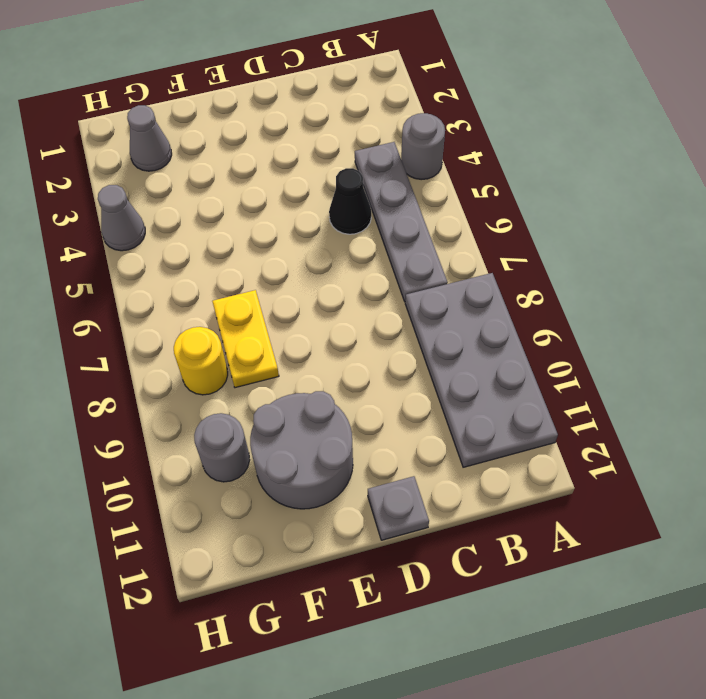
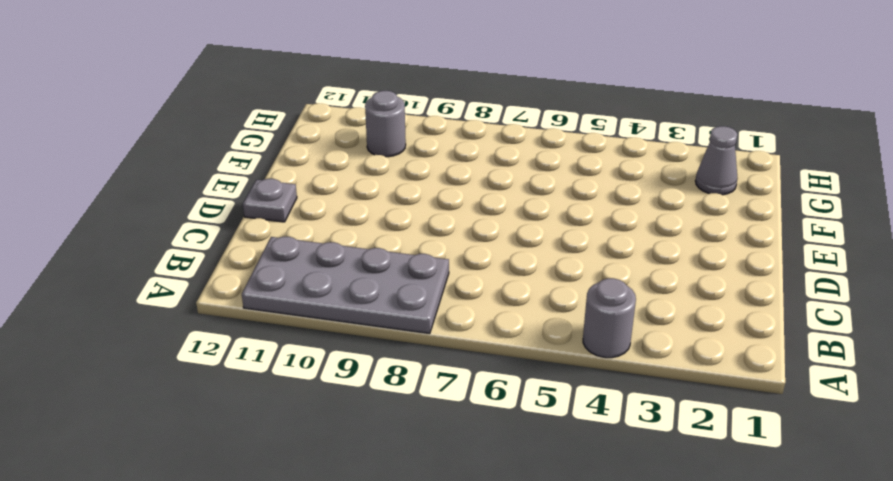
none -> grey plate B4:B7 level 1
none -> black cone C5 level 1

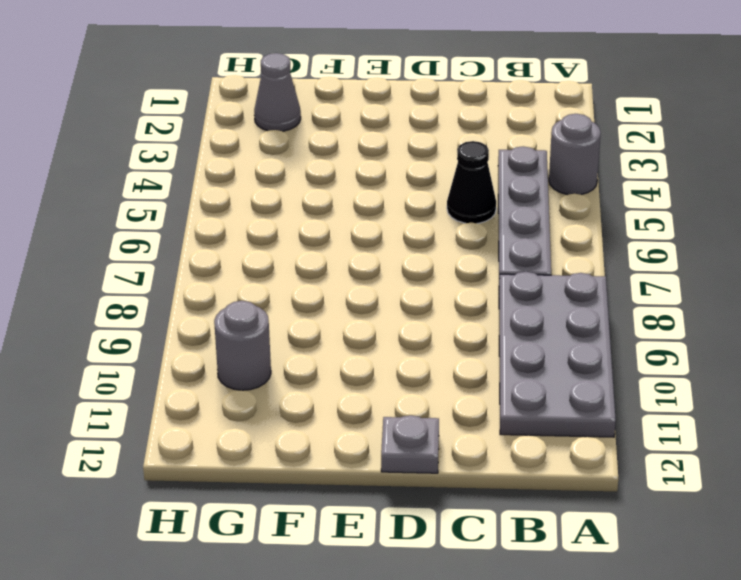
none -> grey round brick E10:F11 level 1
none -> yellow plate F7:F8 level 1

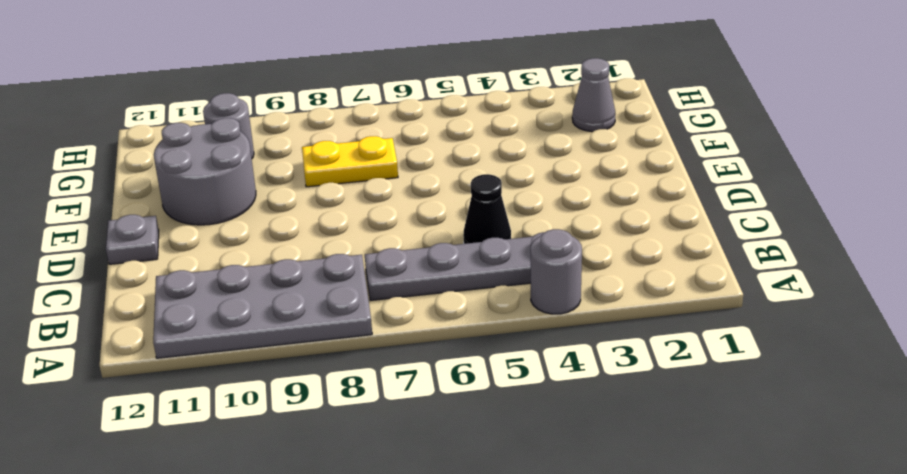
none -> yellow round brick G8 level 1
none -> grey cone H4 level 1

